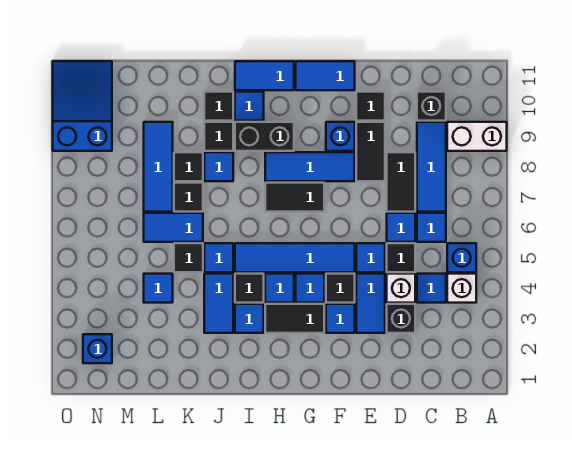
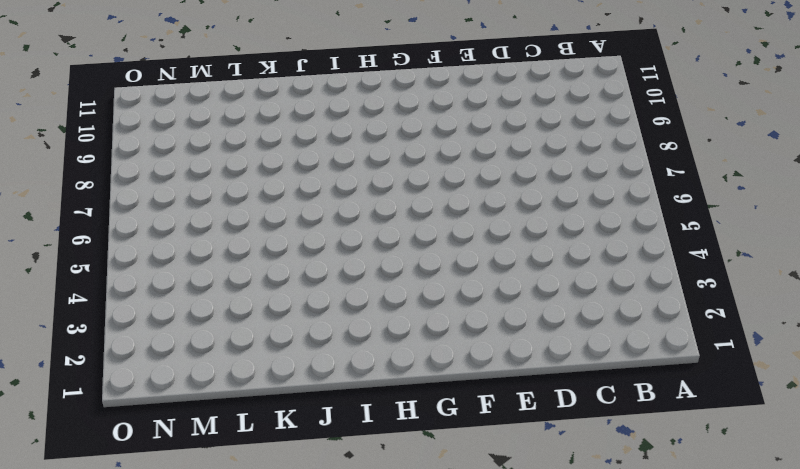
none -> white brick A9:B9 level 1
none -> white brick B4 level 1
none -> blue brick B5 level 1
none -> blue tile C4 level 1

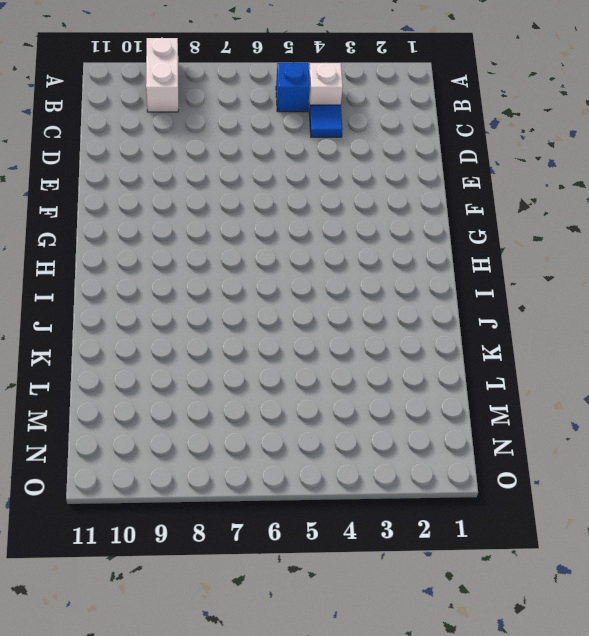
none -> blue tile C6 level 1
none -> blue tile C7:C9 level 1
none -> black brick C10 level 1
none -> black brick D3 level 1

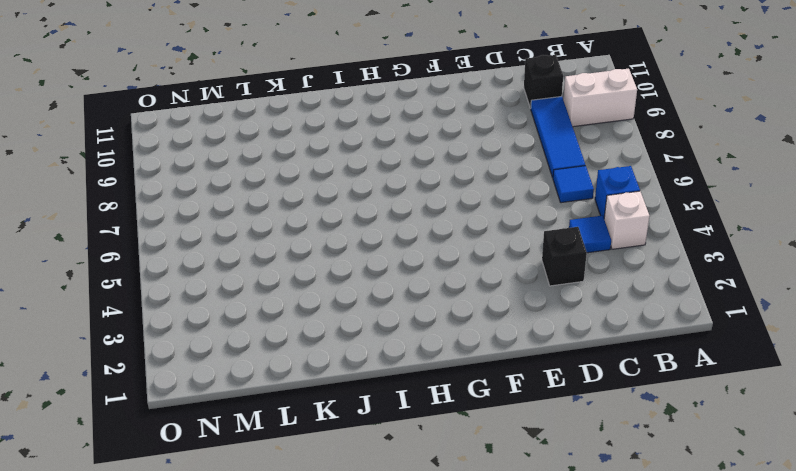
none -> white brick D4 level 1
none -> black tile D5 level 1
none -> blue tile D6 level 1
none -> black tile D7:D8 level 1

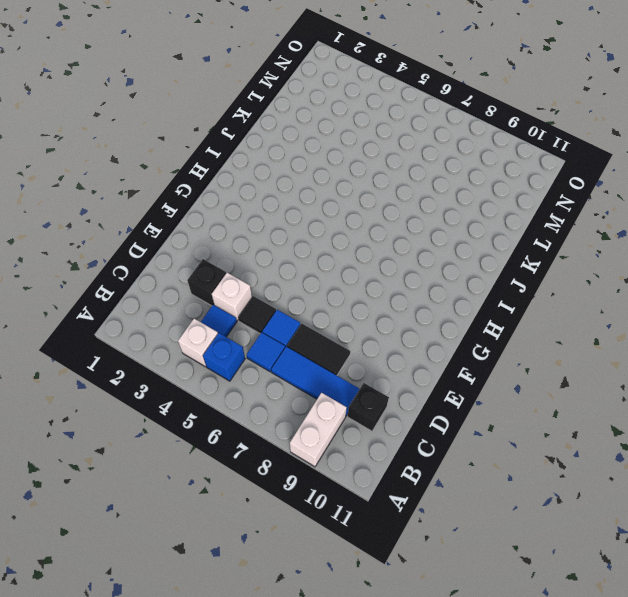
none -> blue tile E3:E4 level 1
none -> blue tile E5 level 1
none -> black tile E8:E9 level 1
none -> black tile E10 level 1

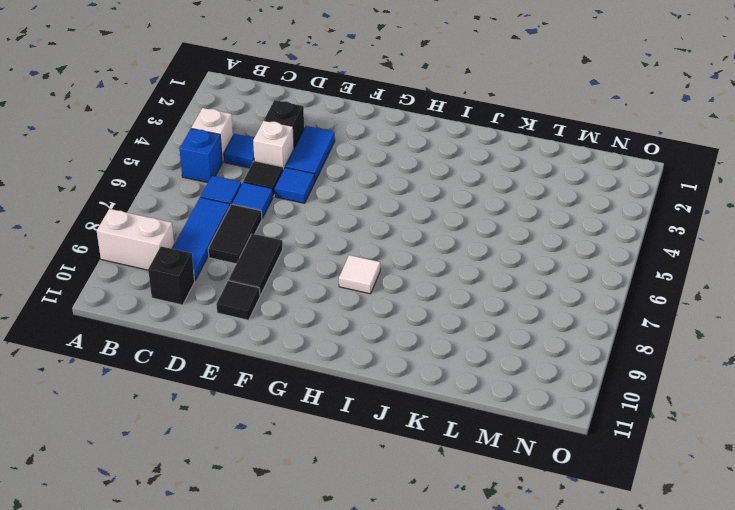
white tile H8 level 1 -> blue tile F8:H8 level 1
none -> blue tile F3 level 1
none -> black tile F4 level 1
none -> blue tile F5:I5 level 1
none -> blue brick F9 level 1

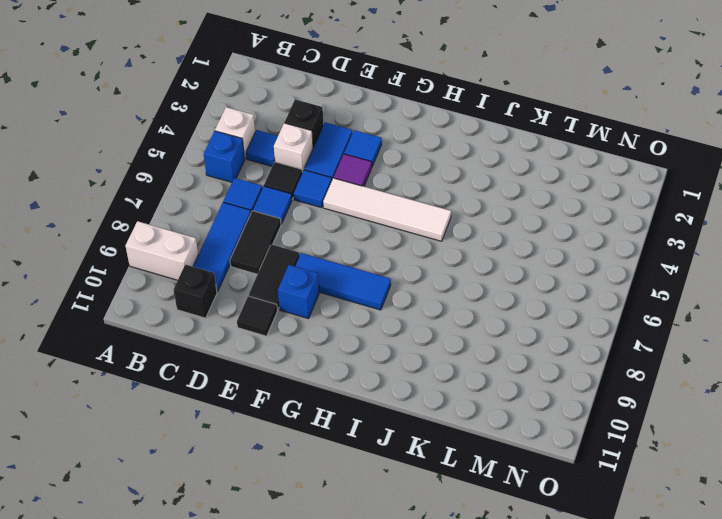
purple tile F4 level 1 -> black tile F4 level 1
white tile F5:I5 level 1 -> blue tile F5:I5 level 1
none -> blue tile F11:G11 level 1
none -> black tile G3:H3 level 1
none -> blue tile G4 level 1
none -> black tile G7:H7 level 1

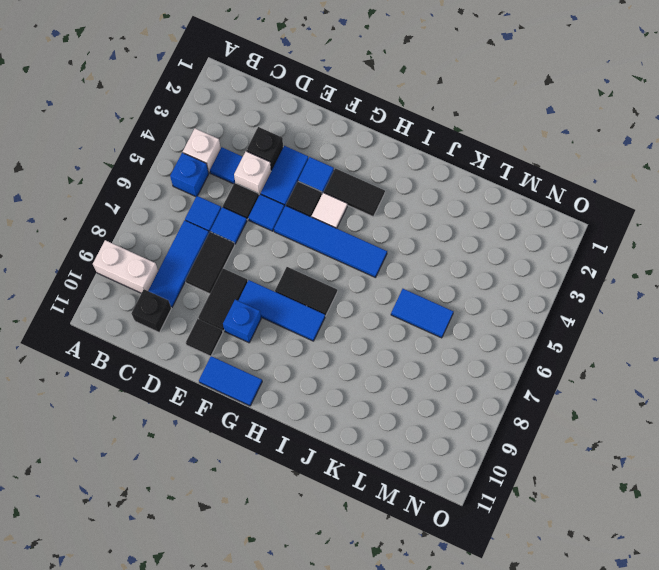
white tile G4 level 1 -> blue tile G4 level 1
none -> blue tile H4 level 1
none -> black brick H9:I9 level 1
none -> blue tile H11:I11 level 1
none -> blue tile I3 level 1

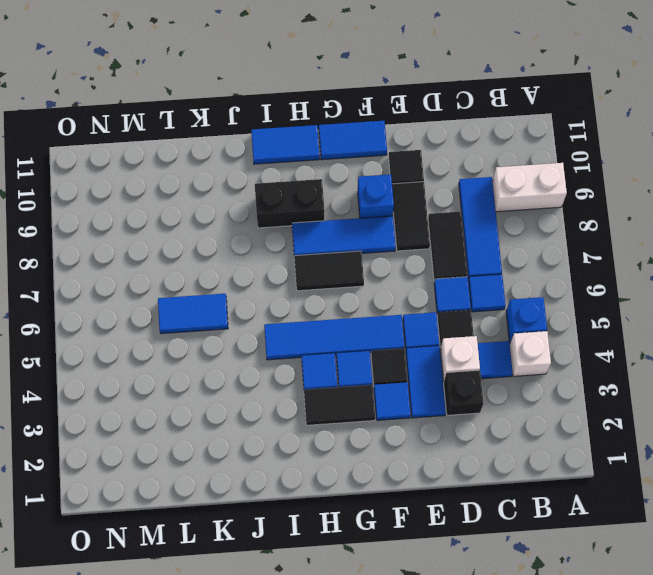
none -> black brick C10 level 1
none -> blue tile I3 level 1
none -> black tile I4 level 1
none -> blue tile I10 level 1

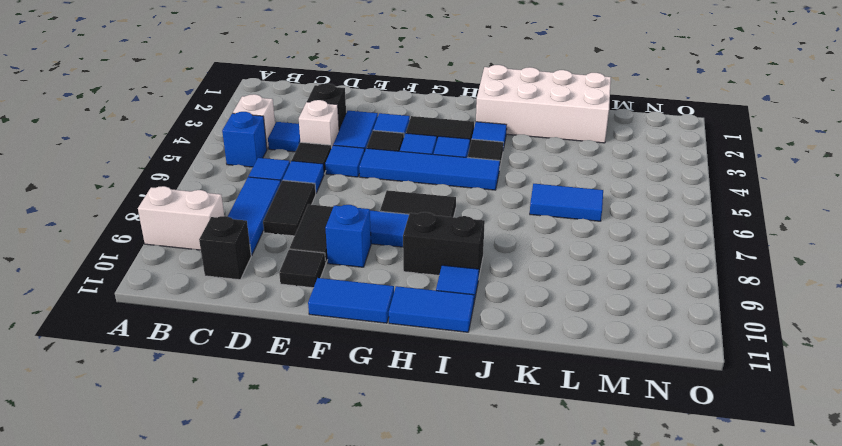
white brick I1:L2 level 1 -> none
none -> blue tile J3:J4 level 1
none -> blue tile J5 level 1
none -> blue tile J8 level 1
none -> black tile J9 level 1

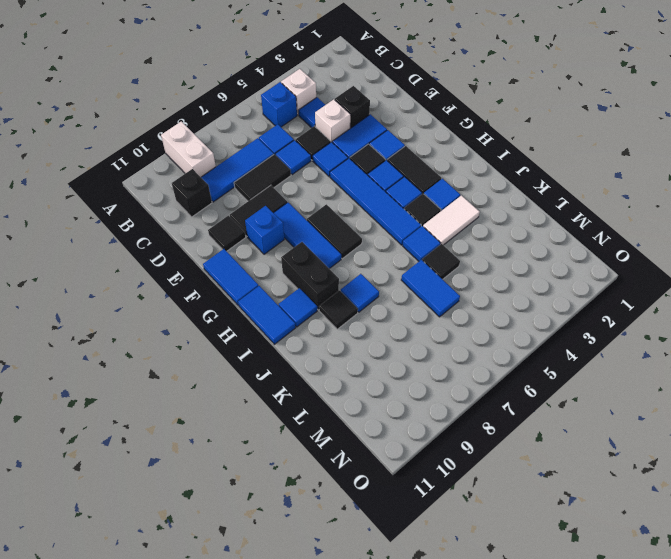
white tile J3:J4 level 1 -> blue tile J3:J4 level 1
none -> black tile J10 level 1
none -> black tile K7 level 1
none -> black tile K8 level 1
none -> blue tile L4 level 1

